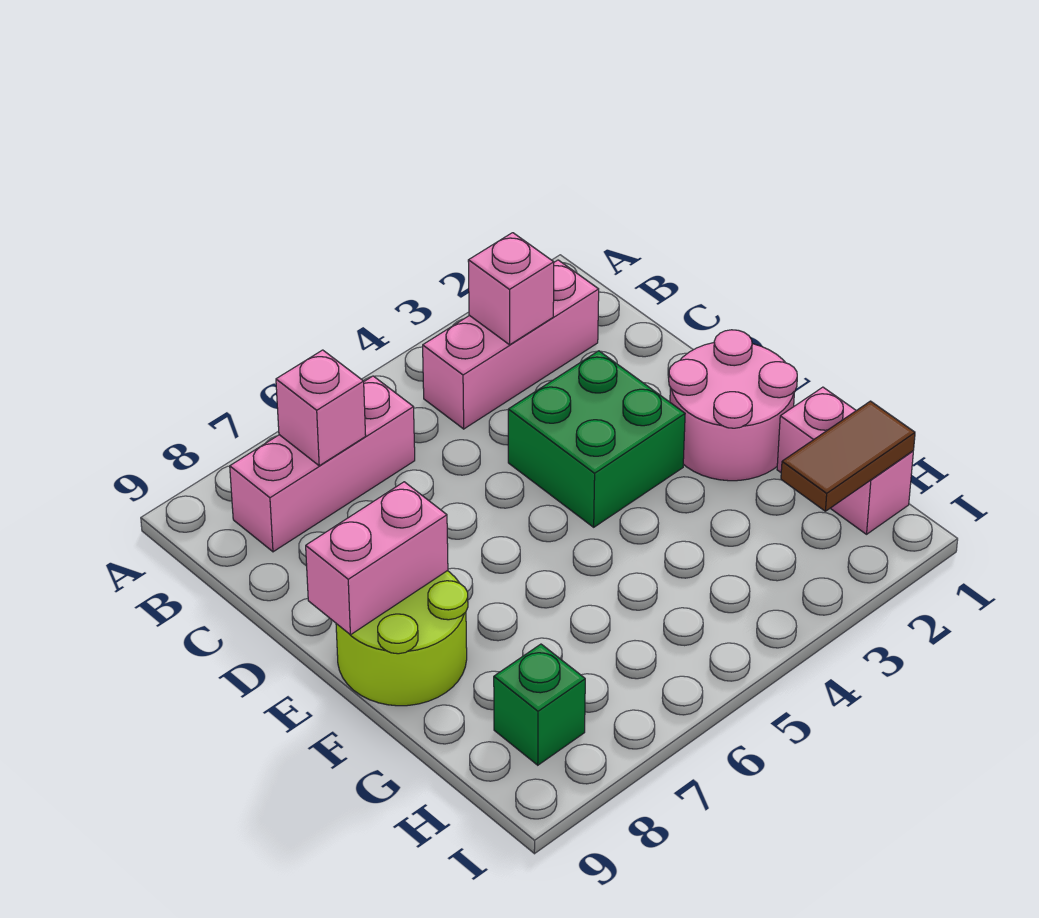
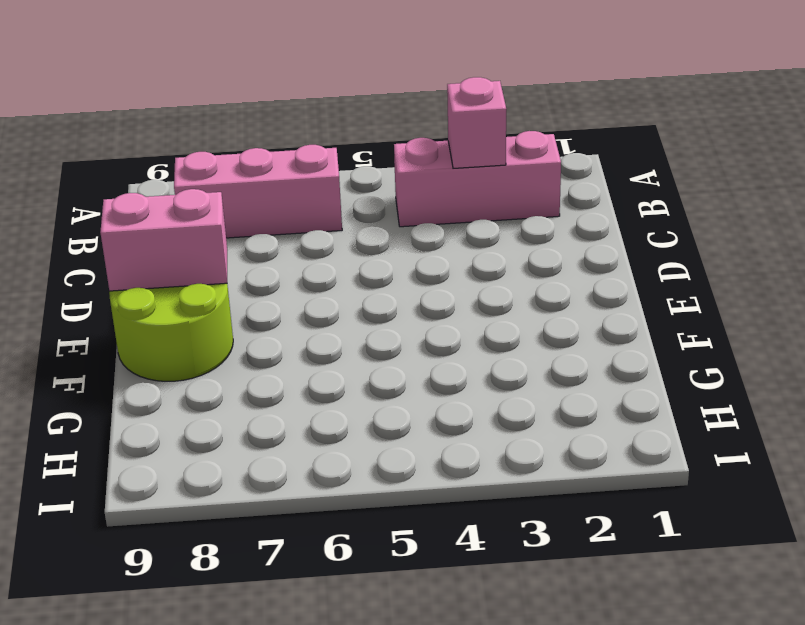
none -> green brick D3:E4 level 1
none -> pink round brick E1:F2 level 1

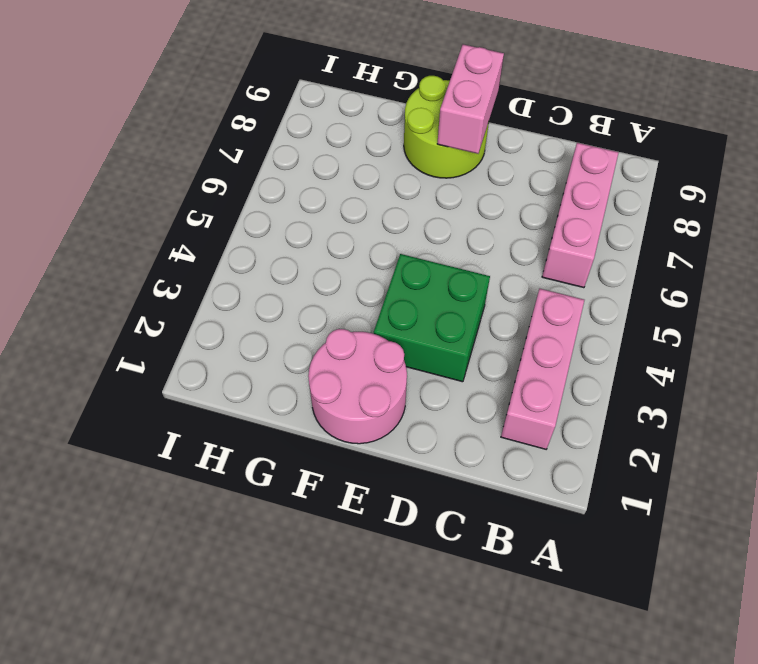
none -> pink brick G1:H1 level 1
none -> green brick H8 level 1

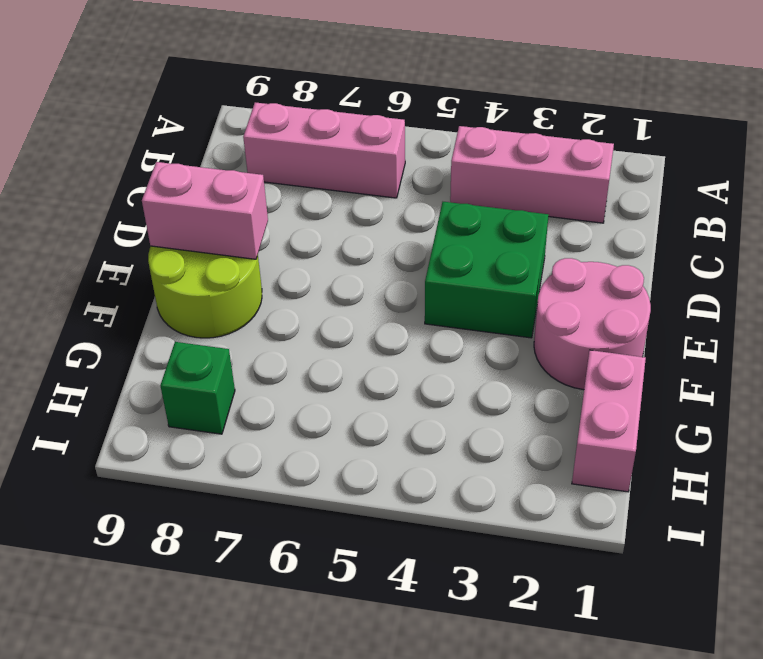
none -> pink brick B3 level 2
none -> pink brick B7 level 2

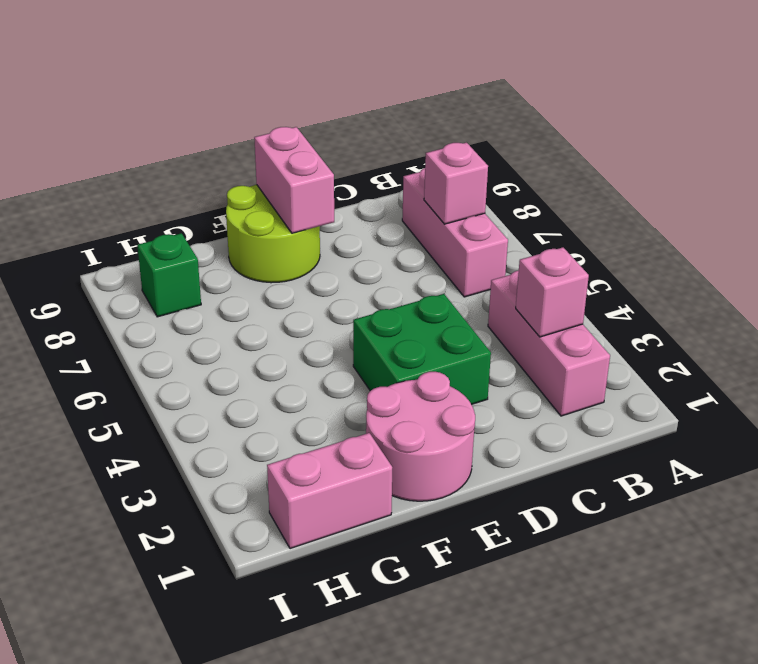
none -> brown tile H1:H2 level 2

